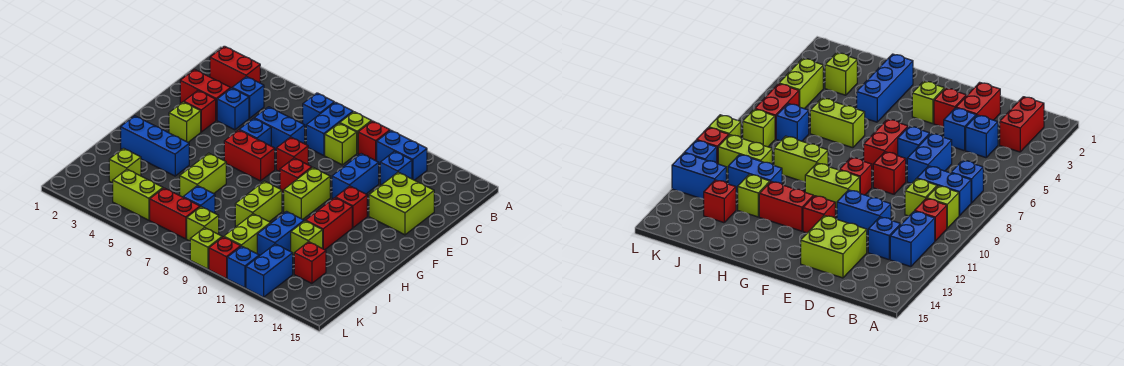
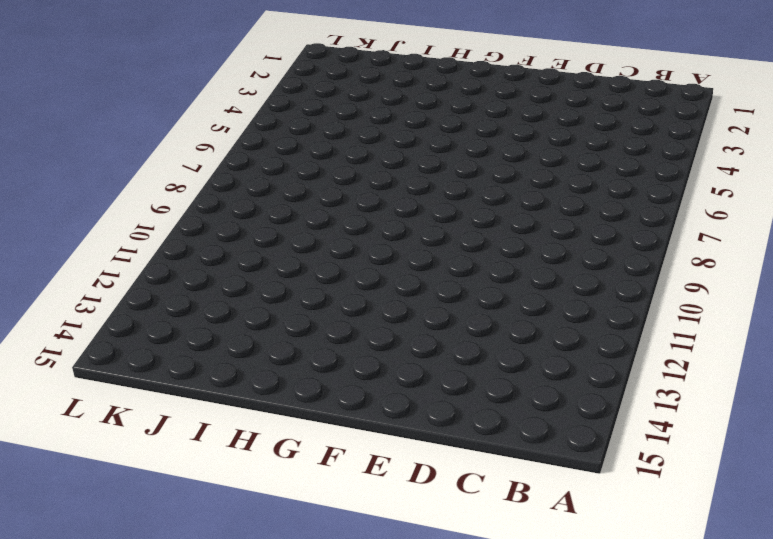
none -> red brick B2:B3 level 1
none -> blue brick B7 level 1
none -> blue brick B8:C8 level 1
none -> lime brick B9 level 1

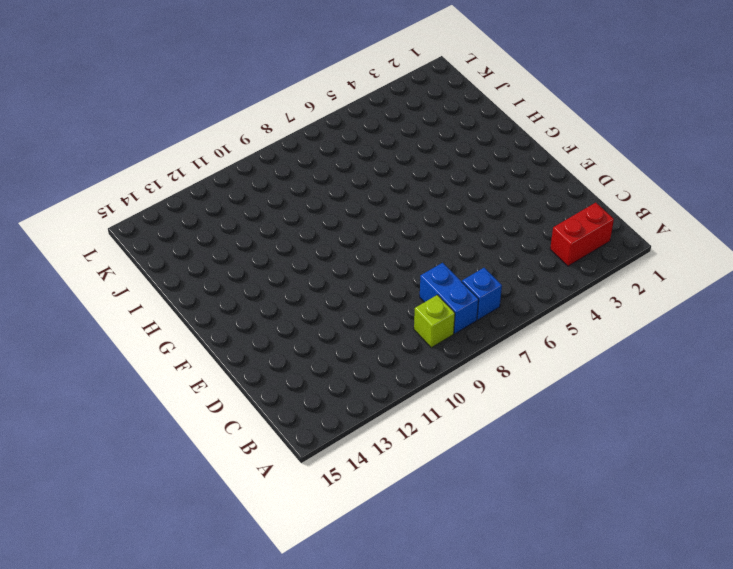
none -> red brick B10 level 1
none -> blue brick B11:B12 level 1
none -> blue brick C4 level 1
none -> lime brick C9 level 1

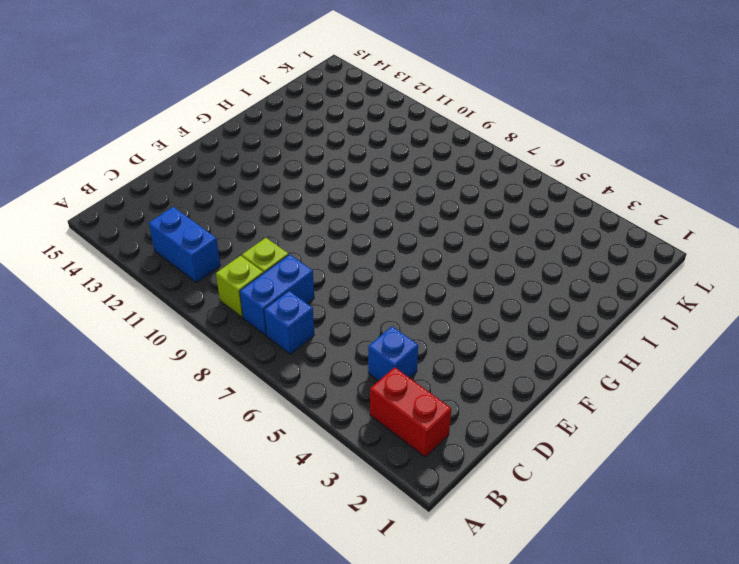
none -> red brick B10 level 1
none -> blue brick C12 level 1
none -> red brick D2:D3 level 1
none -> blue brick D4 level 1

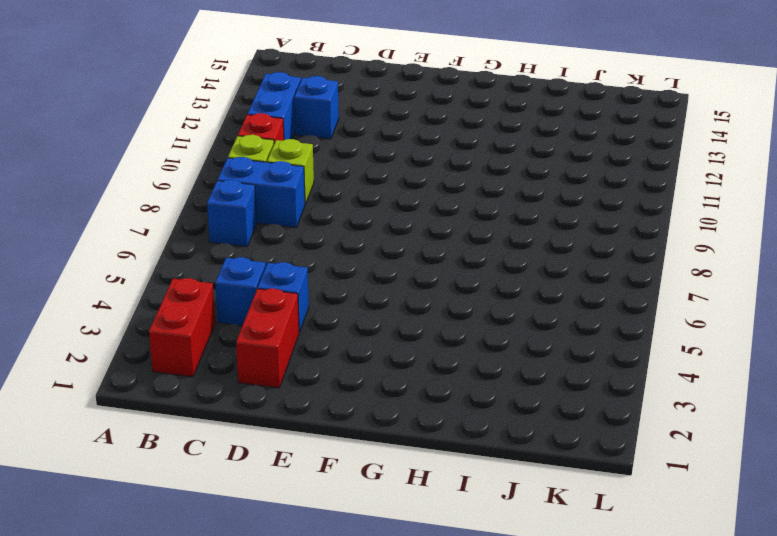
none -> blue brick D6:D7 level 1
none -> blue brick D11:E11 level 1
none -> lime brick D13:E14 level 1
none -> red brick E3 level 1

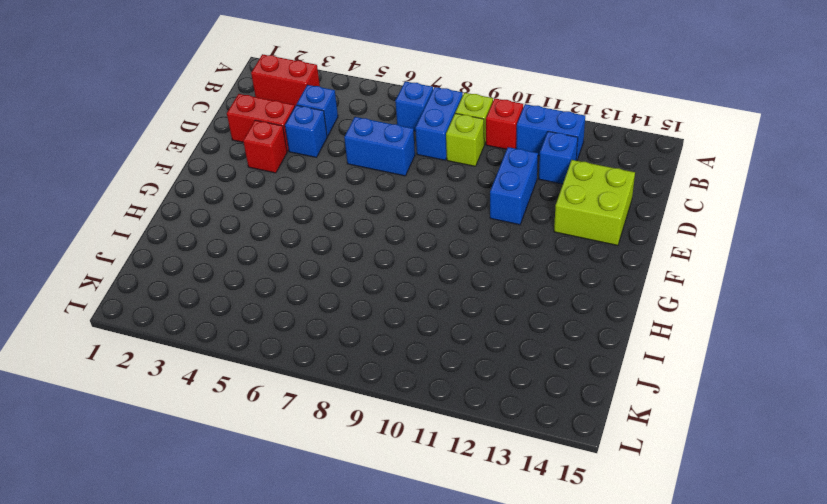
none -> blue brick E6 level 1
none -> red brick E8 level 1
none -> lime brick F3 level 1
none -> red brick F6:F7 level 1

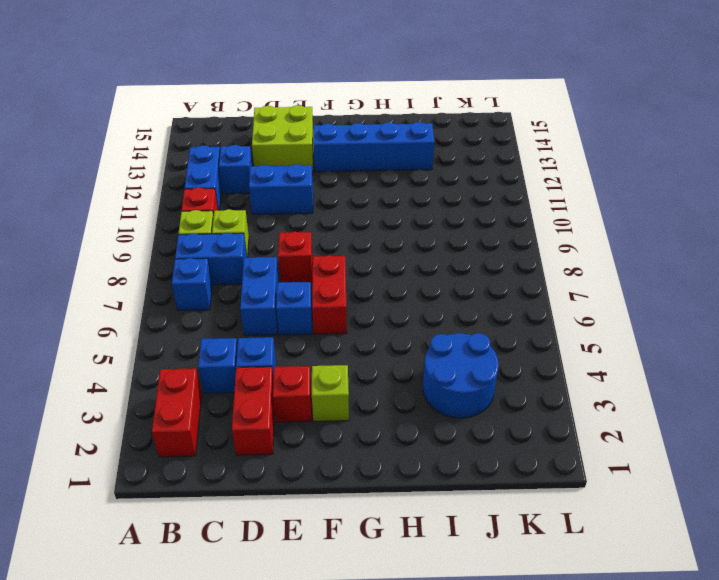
blue brick F13:I13 level 1 -> none
blue round brick I3:J4 level 1 -> lime brick J3 level 1
none -> red brick F9 level 1
none -> lime brick F10:G10 level 1
none -> red brick F12 level 1
none -> red brick G12:H12 level 1

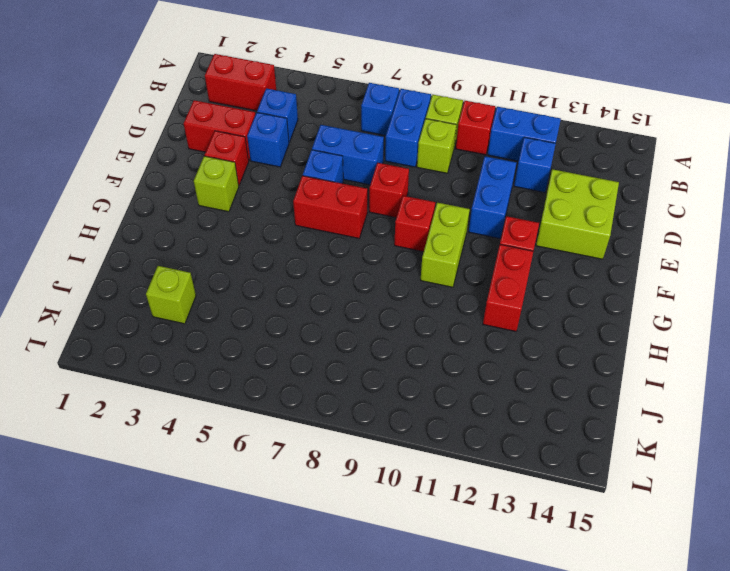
none -> blue brick H2:H4 level 1
none -> lime brick H6:I6 level 1
none -> lime brick H9:I9 level 1
none -> blue brick I11:J11 level 1

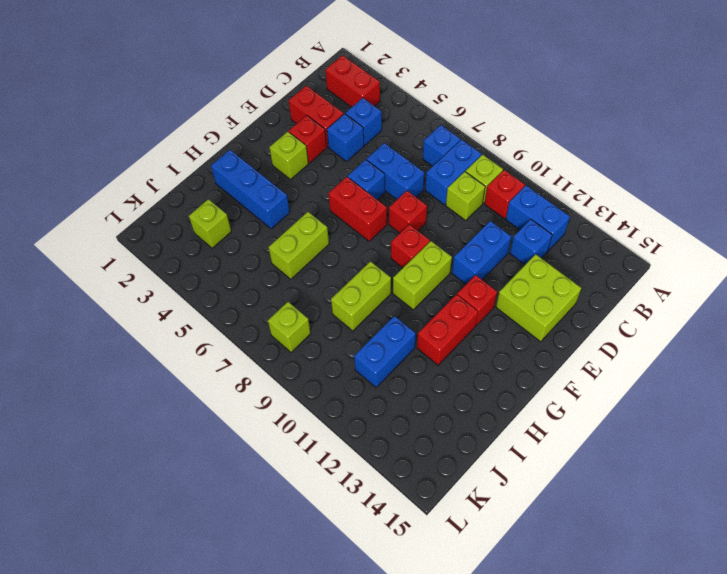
none -> lime brick I12 level 1
none -> blue brick J7 level 1
none -> lime brick J10:K10 level 1
none -> red brick J13 level 1

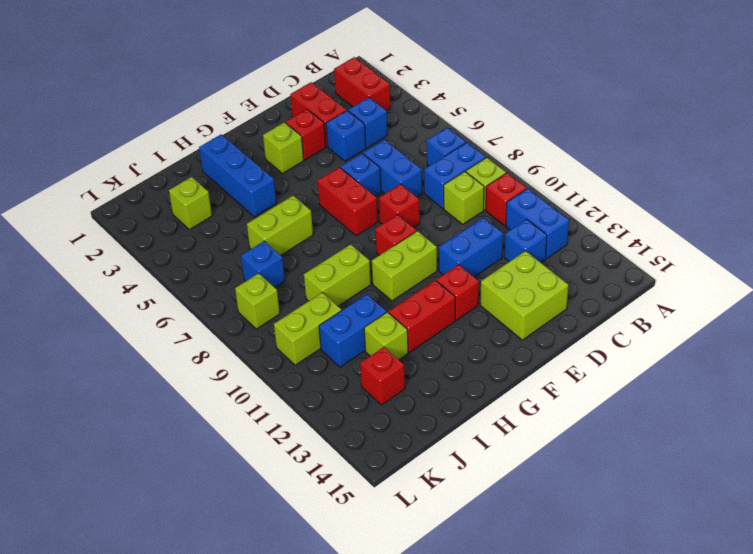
none -> lime brick K4:K5 level 1
none -> red brick K6:K7 level 1
none -> blue brick K12:L12 level 1
none -> lime brick L9 level 1

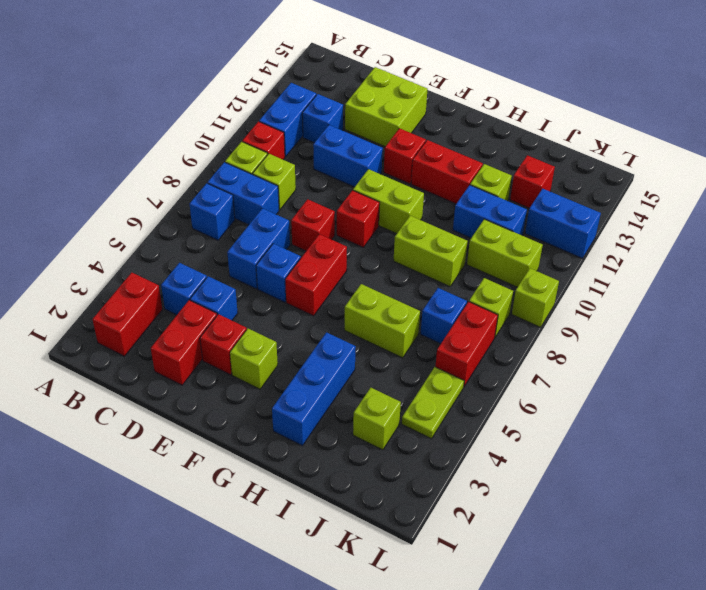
lime plate K4:K5 level 1 -> lime brick K4:K5 level 1
none -> red brick L10 level 1
none -> blue brick L11 level 1

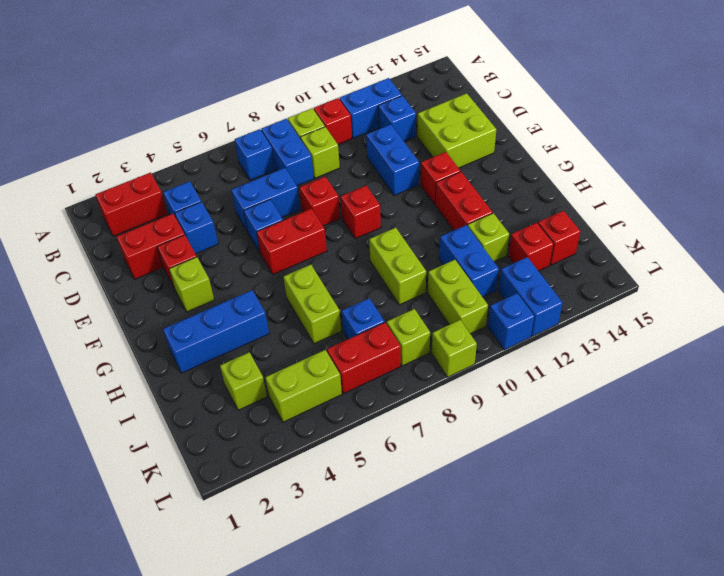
red brick J14 level 1 -> red brick L10 level 1
none -> lime brick F10:G10 level 1

